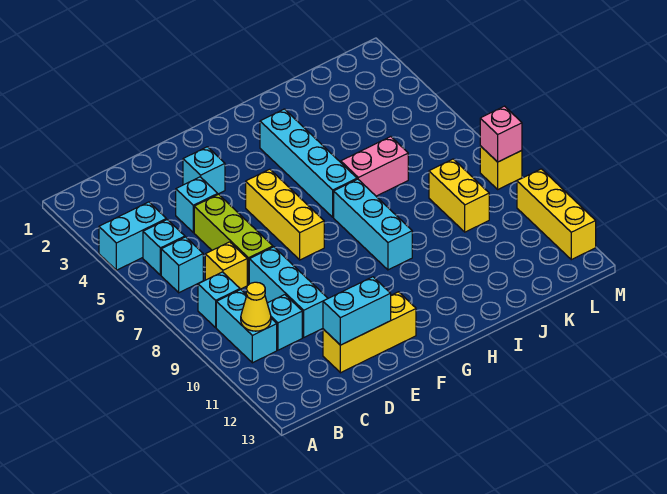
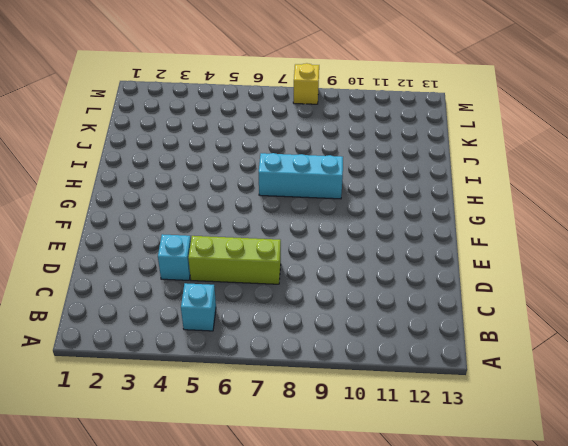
none -> cyan brick A4:B4 level 1
none -> cyan brick B6 level 1
none -> cyan brick B8 level 1

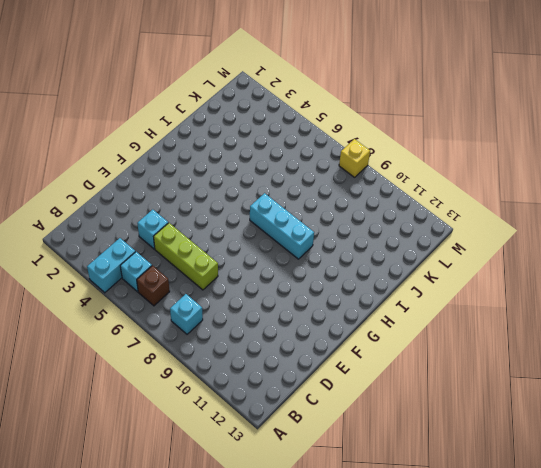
brown brick B6 level 1 -> cyan brick B6 level 1
none -> cyan brick B9:B10 level 1
none -> yellow brick C7 level 1
none -> cyan brick C10 level 1

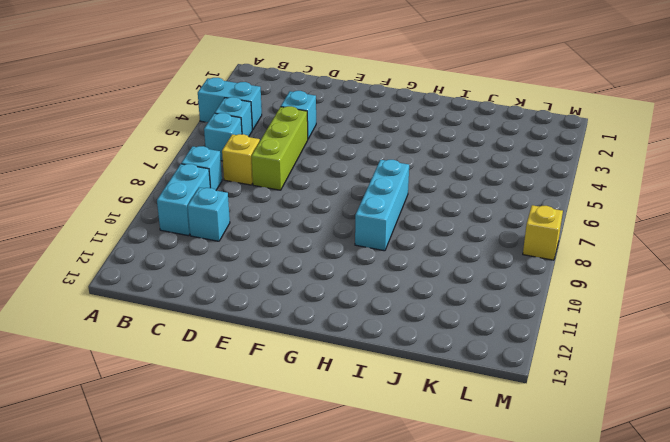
none -> cyan brick D8:D10 level 1
none -> yellow brick D12:F12 level 1
none -> cyan brick E3 level 1

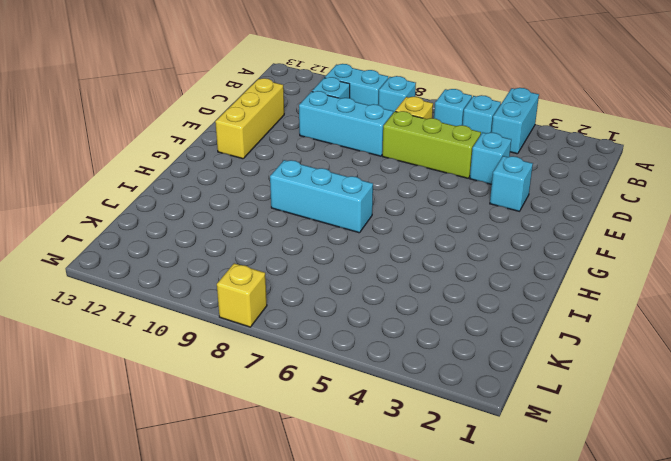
none -> yellow brick F5:F7 level 1
none -> cyan brick H3:H6 level 1
none -> pink brick I6:J6 level 1

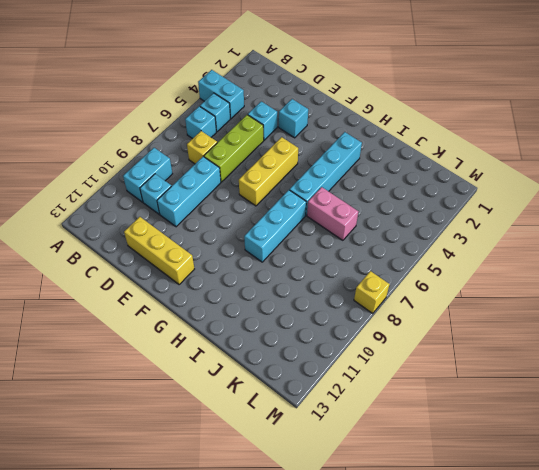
none -> cyan brick B8 level 1
none -> yellow brick K8:K9 level 1
none -> yellow brick M10:M12 level 1

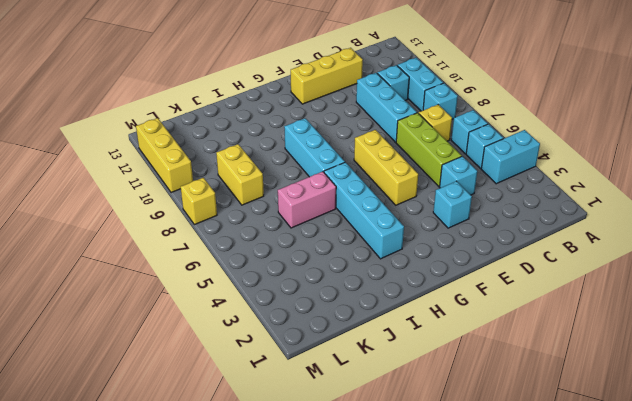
none -> yellow cone B10 level 2
none -> cyan brick D12:E12 level 2
none -> pink brick M8 level 2

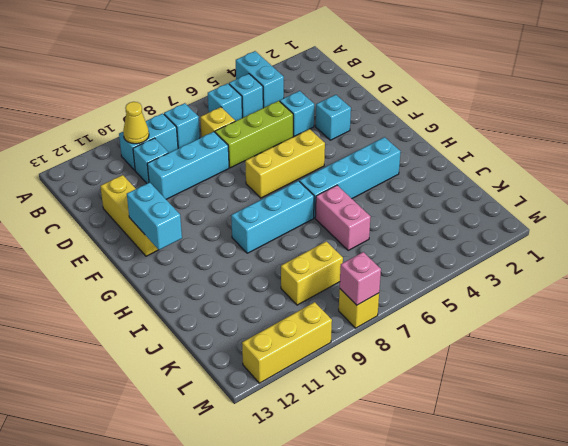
cyan brick F12:G12 level 2 -> cyan brick D12:E12 level 2

